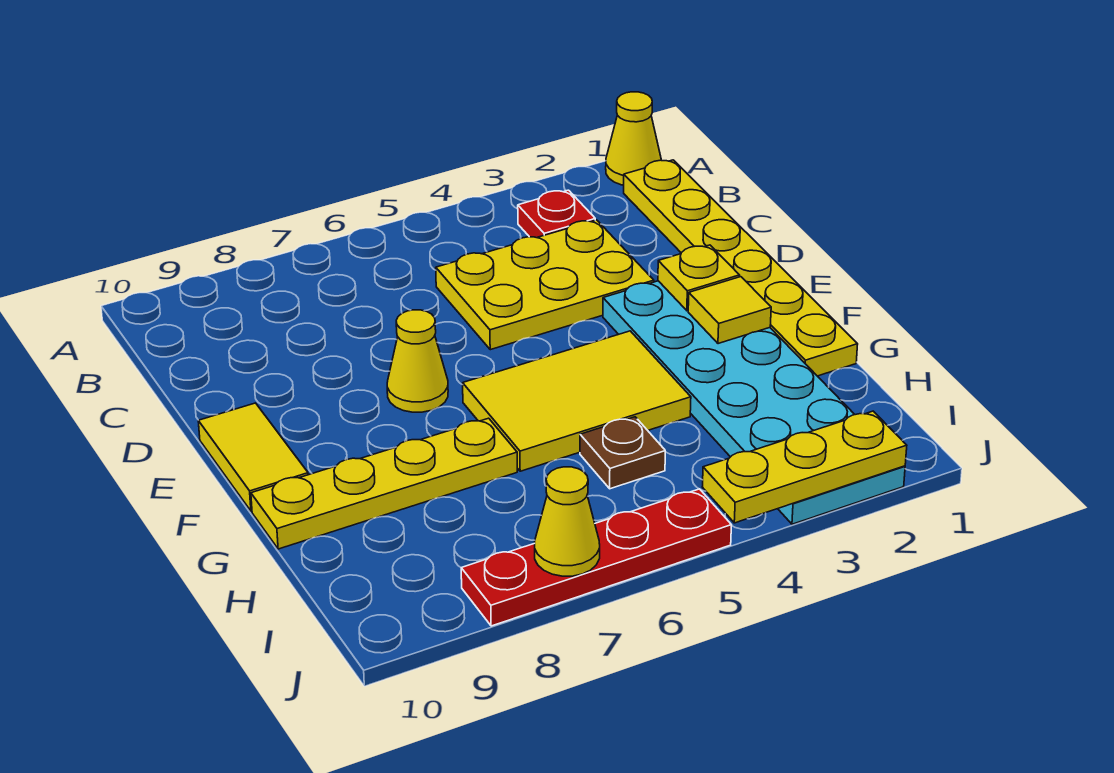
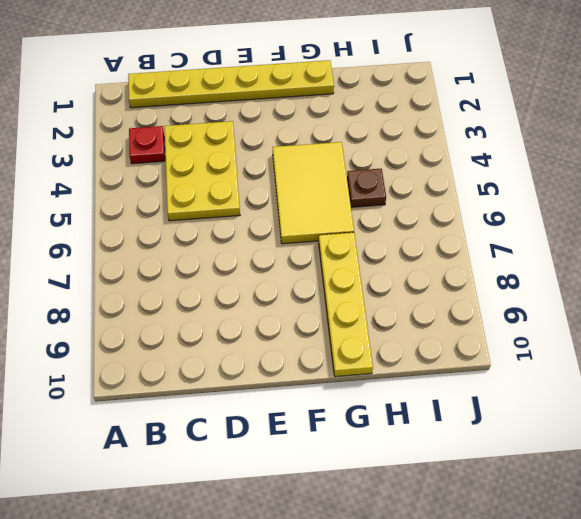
none -> yellow cone A1 level 1
none -> cyan plate E2:J3 level 1
none -> yellow cone E7 level 1

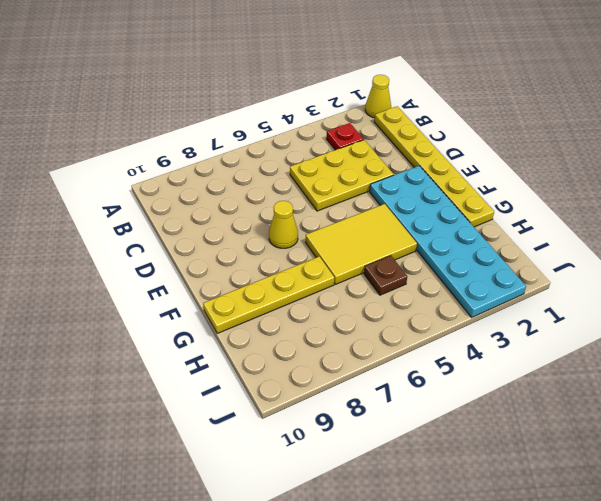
none -> yellow tile E10:F10 level 1
none -> red plate J5:J8 level 1
none -> yellow plate E2 level 2

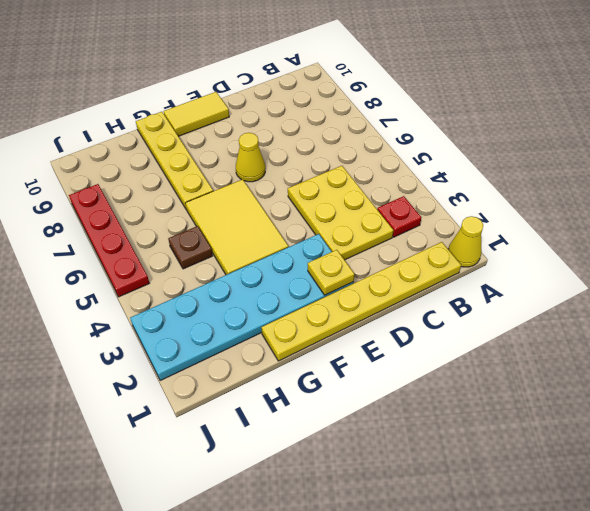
none -> yellow tile F2 level 2
none -> yellow plate J2:J4 level 2
none -> yellow cone J7 level 2

